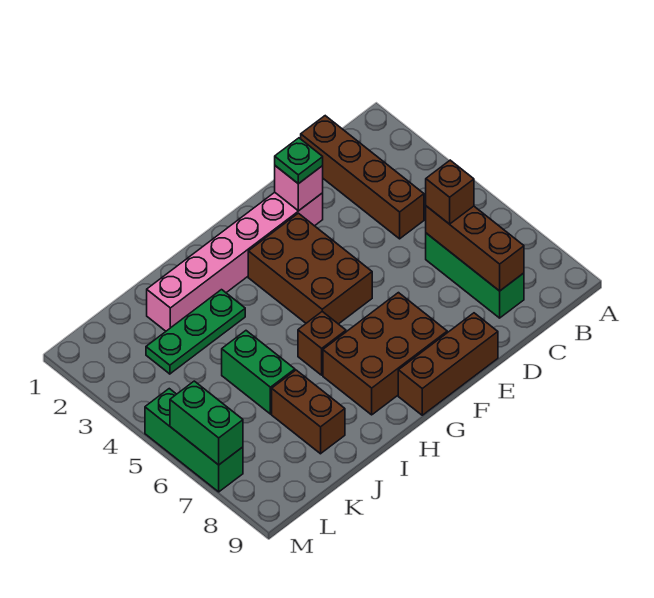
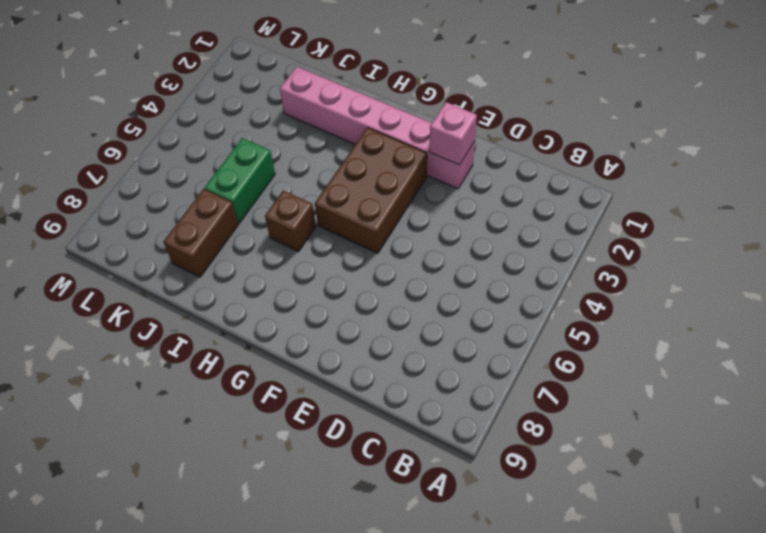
none -> brown brick C1:C4 level 1
none -> green brick C6:C8 level 1
none -> brown brick E9:G9 level 1

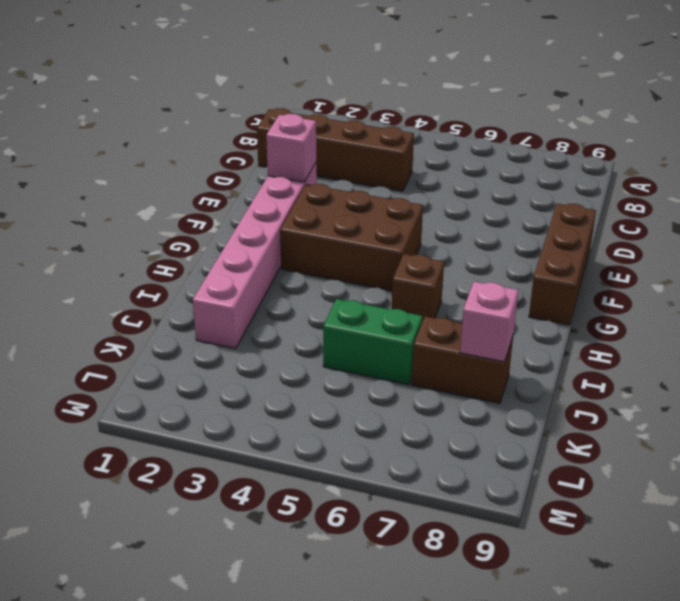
pink brick J8 level 2 -> none
none -> green brick C6:C8 level 1
none -> brown brick F7:H8 level 1
none -> green plate I3:K3 level 1

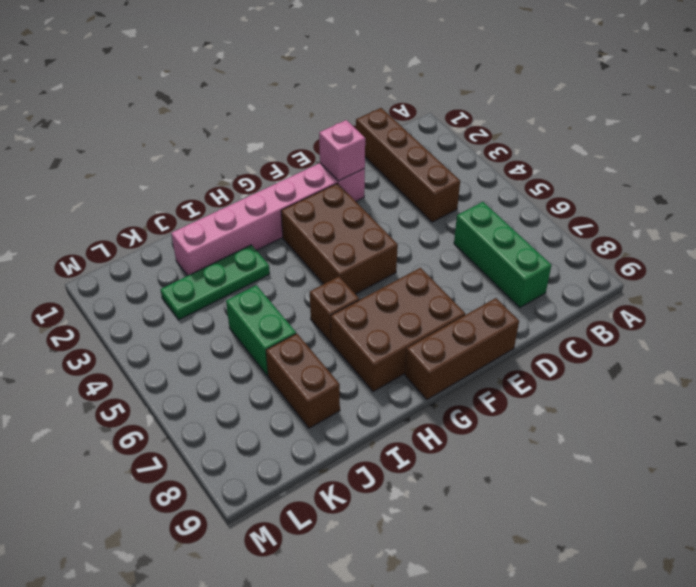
none -> green brick M5:M7 level 1
none -> brown brick C6:C8 level 2
none -> green brick M6:M7 level 2

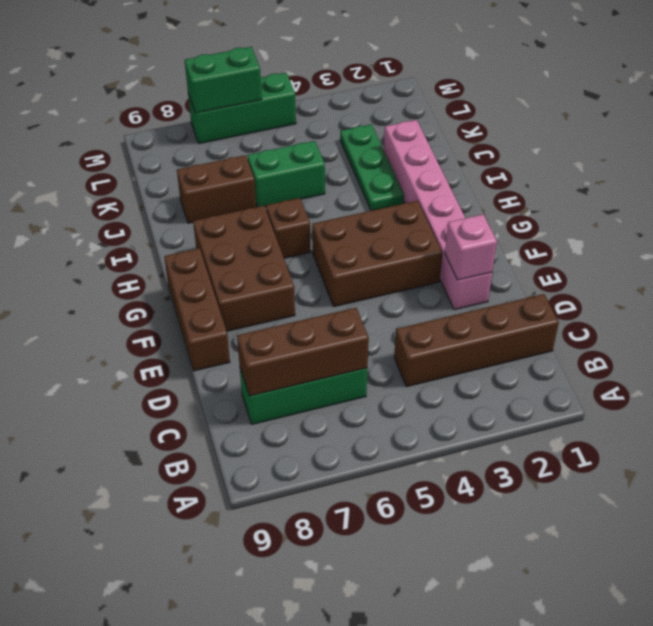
none -> brown brick C6 level 3
none -> green plate E2 level 3

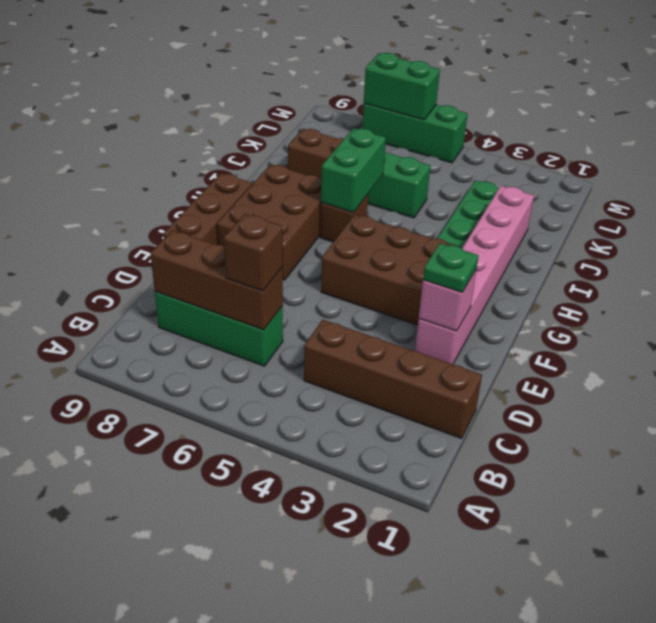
green brick H6:I6 level 2 -> none

